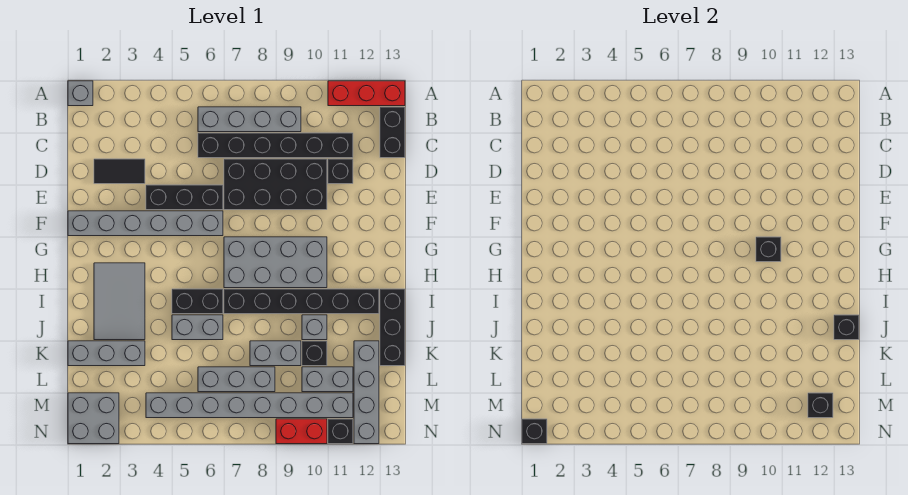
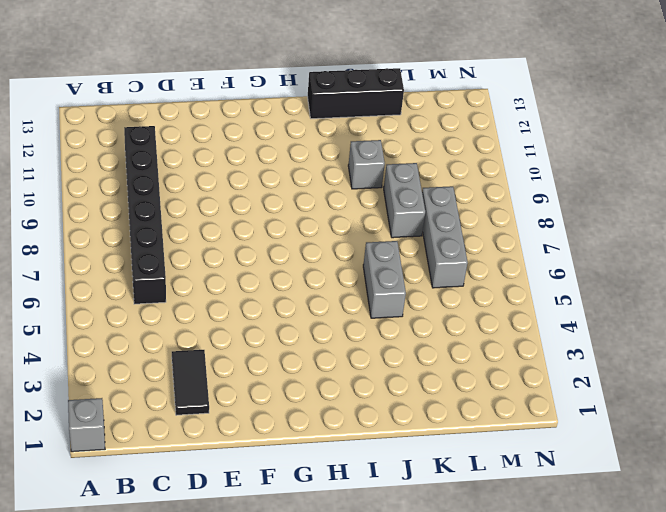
none -> red brick A11:A13 level 1
none -> grey brick B6:B9 level 1
none -> black brick B13:C13 level 1
none -> black brick D7:E10 level 1

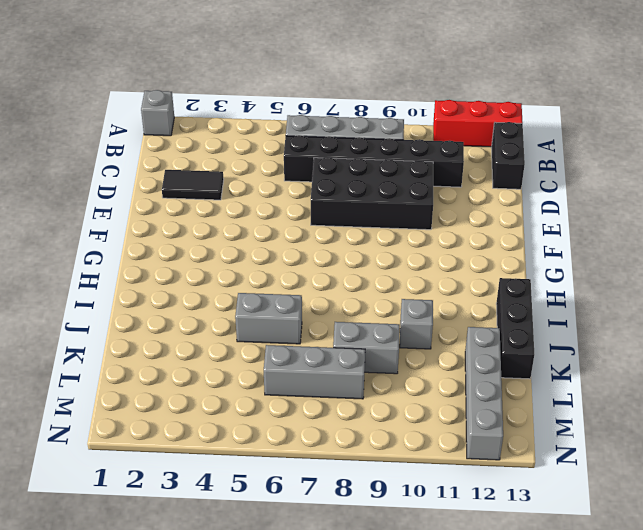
none -> black brick D11 level 1
none -> black brick E4:E6 level 1
none -> grey brick F1:F6 level 1
none -> grey brick G7:H10 level 1

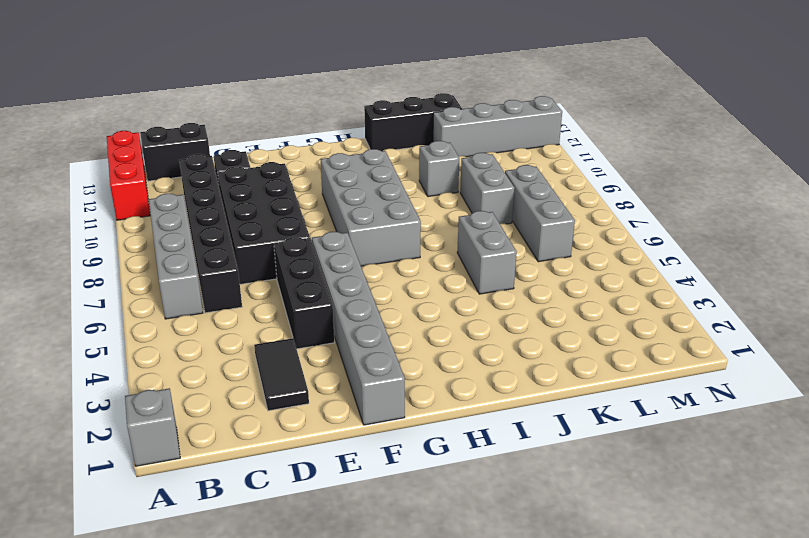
none -> grey tile H2:J3 level 1
none -> black brick I5:I6 level 1
none -> black brick I7:I12 level 1
none -> grey brick K1:K3 level 1

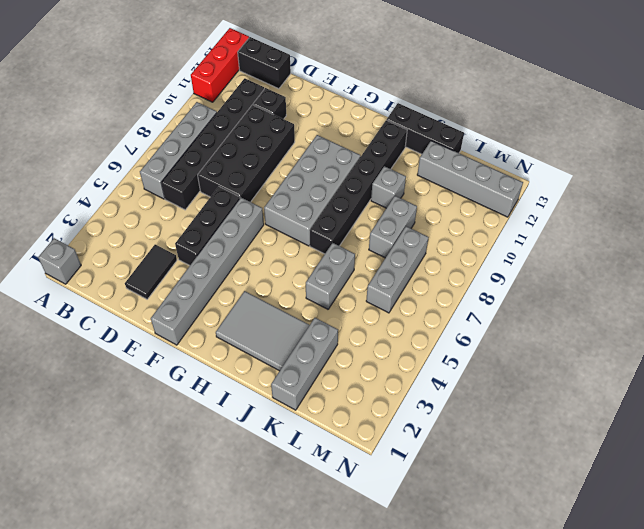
none -> black brick I5:I6 level 1
none -> black brick K10 level 1
none -> grey brick L10:L11 level 1
none -> grey brick M1:N2 level 1

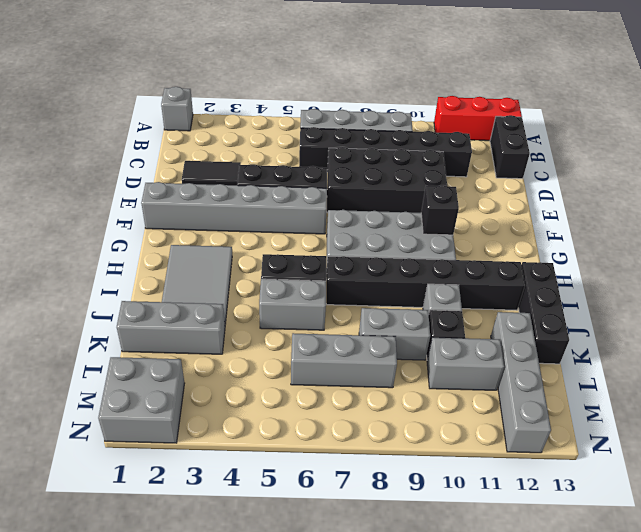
none -> black brick D11 level 1
none -> grey brick M4:M11 level 1
none -> red brick N9:N10 level 1
none -> black brick N11 level 1

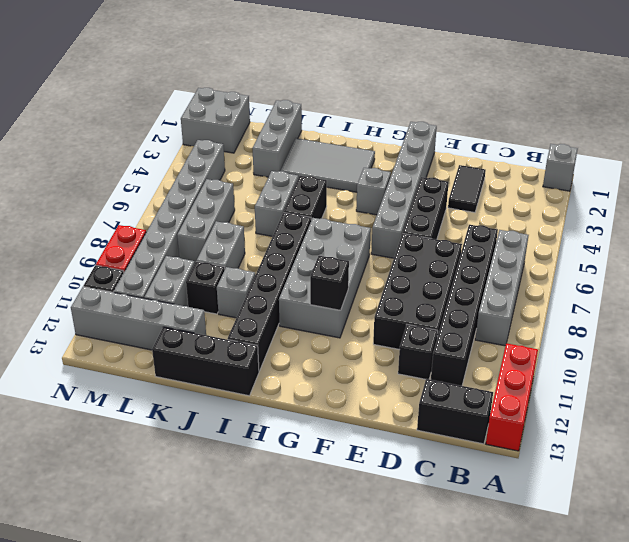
grey brick G4 level 1 -> none
none -> black brick J13 level 2
none -> black brick M12 level 2
none -> black brick N1 level 2

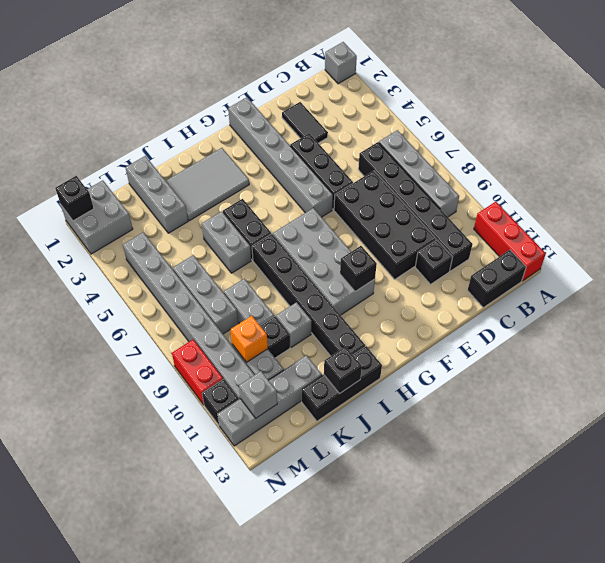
orange brick L10 level 2 -> none
grey brick M12 level 2 -> black brick M12 level 2

